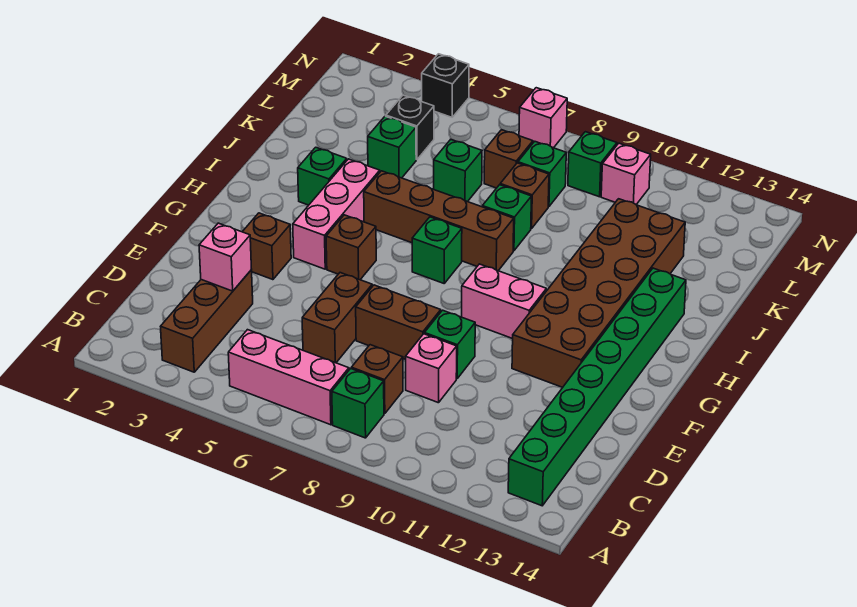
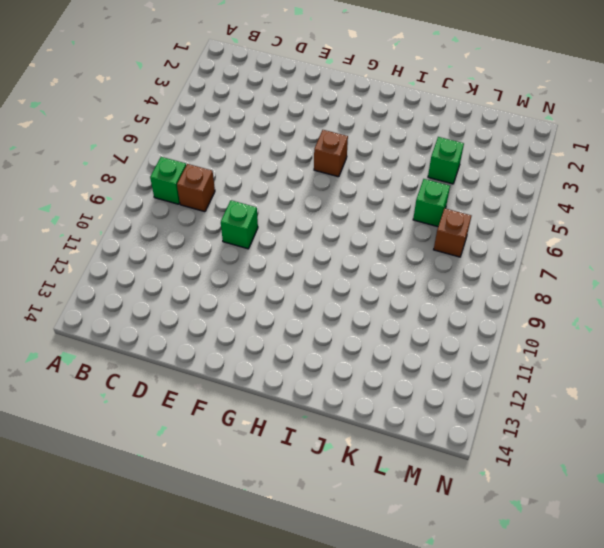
none -> brown brick B3:D3 level 1
none -> pink brick B5:B7 level 1
none -> green brick B13:I13 level 1

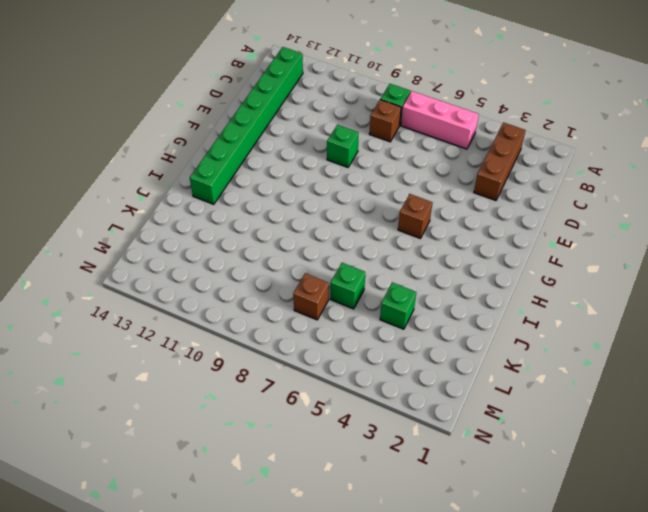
none -> brown brick D6:E6 level 1
none -> pink brick D9 level 1
none -> brown brick E7:E8 level 1

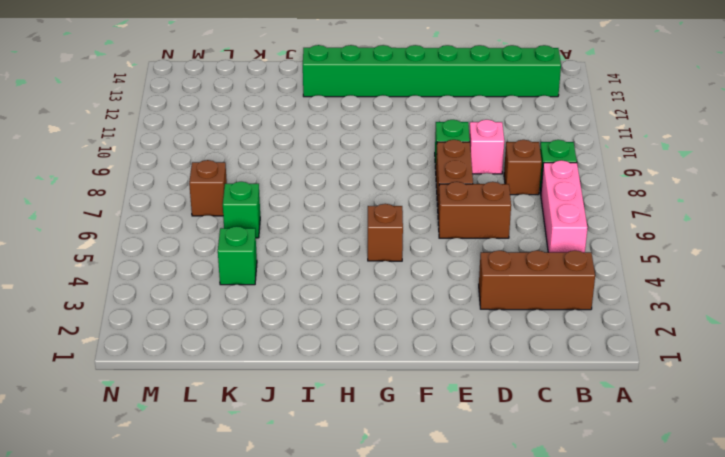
none -> brown brick F3 level 1
none -> brown brick F11:K12 level 1
none -> pink brick G4:I4 level 1

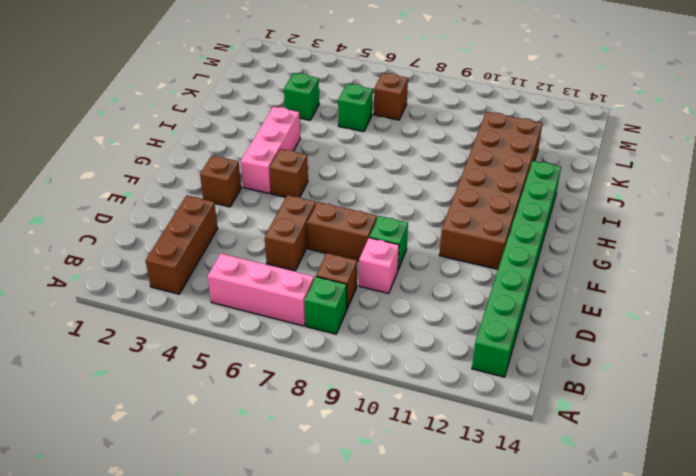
none -> pink brick G9:G10 level 1
none -> green brick H7 level 1
none -> green brick I3 level 1

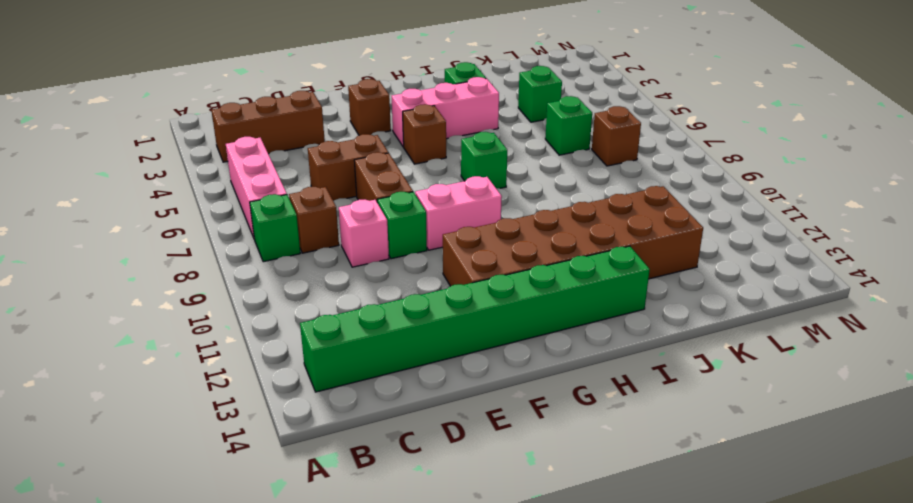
pink brick F9:G9 level 1 -> pink brick G9:G10 level 1
none -> brown brick I5:I8 level 1
none -> green brick J8 level 1
none -> brown brick K8 level 1

